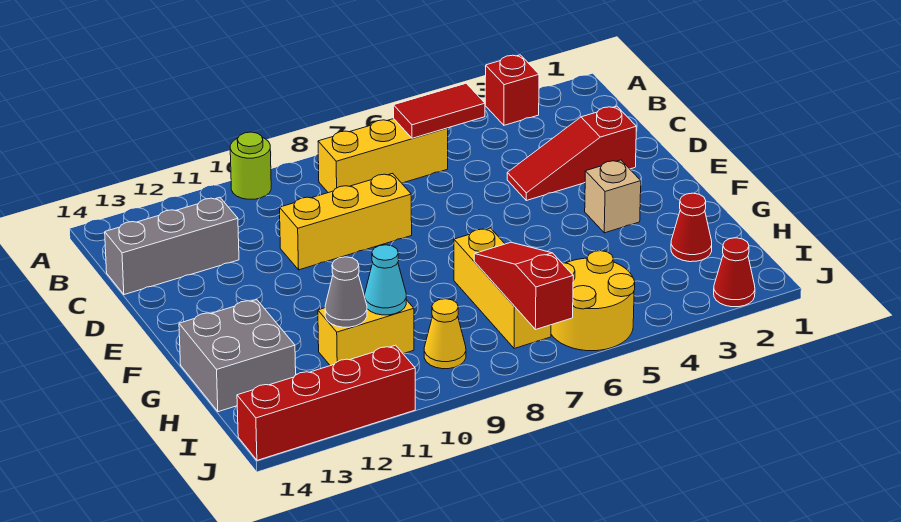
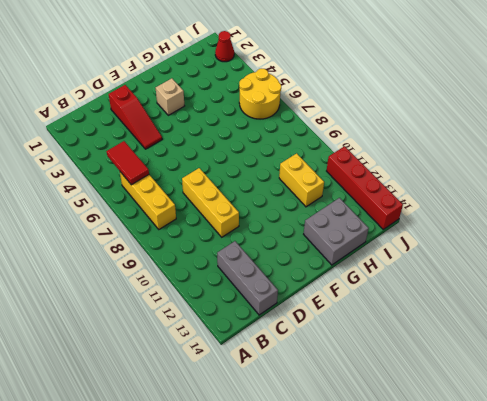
none -> red brick A3 level 1
none -> lime round brick A10 level 1
none -> yellow brick G7:I7 level 1

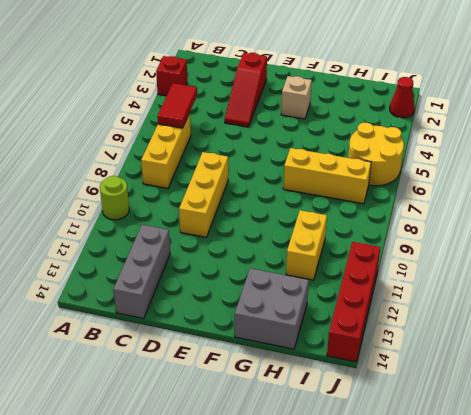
none -> red cone H2 level 1
none -> yellow cone I9 level 1
none -> red slope H7:J7 level 2 top J

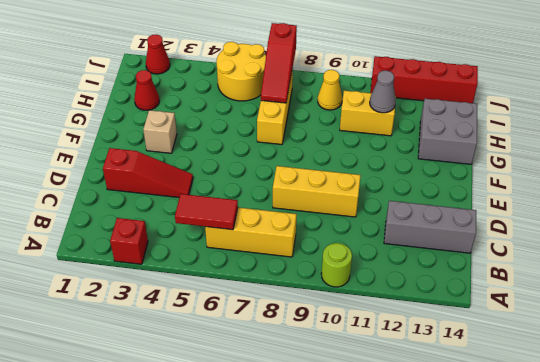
none -> cyan cone H10 level 2

